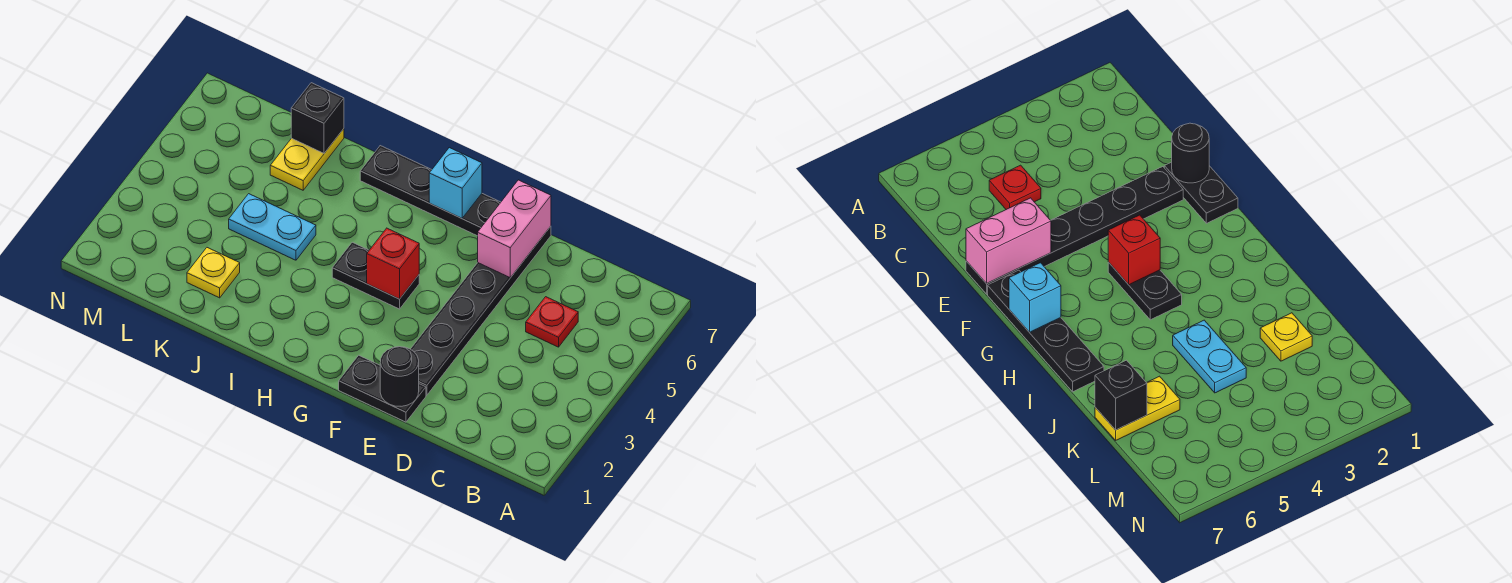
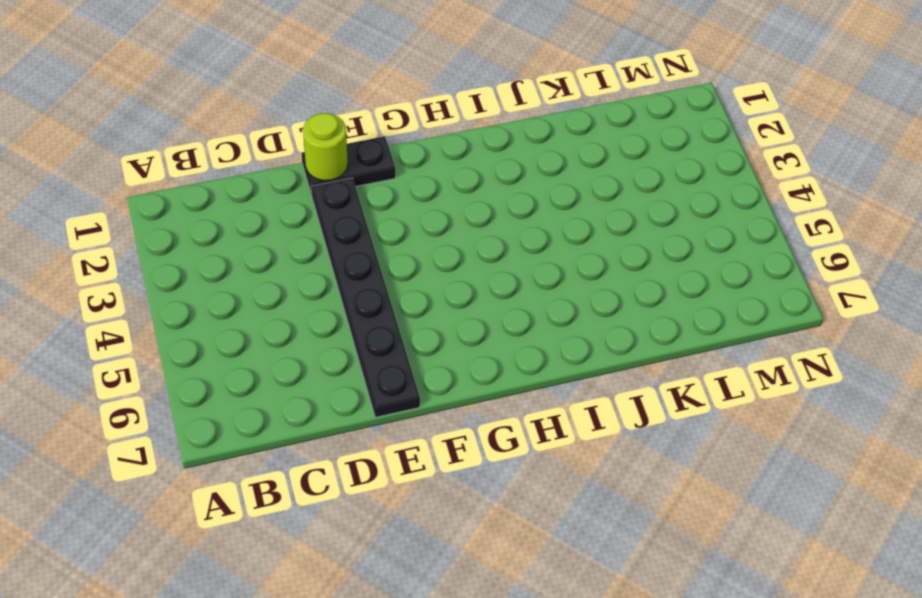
lime round brick E1 level 2 -> black round brick E1 level 2
none -> red plate C5 level 1
none -> black plate F7:I7 level 1
none -> black plate G4:H4 level 1

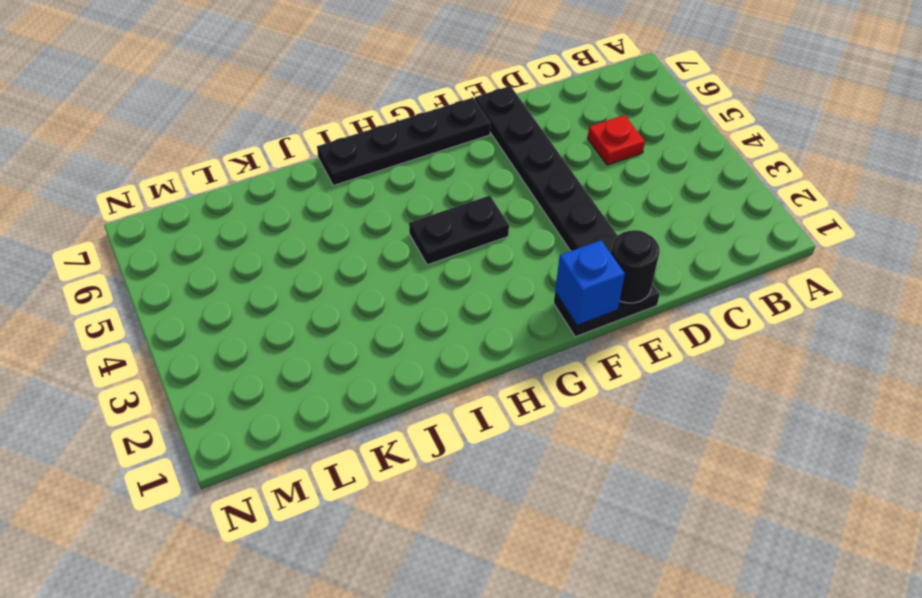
blue brick F1 level 2 -> none
none -> cyan plate J4:K4 level 1
none -> yellow plate K2 level 1
none -> yellow plate K6:K7 level 1

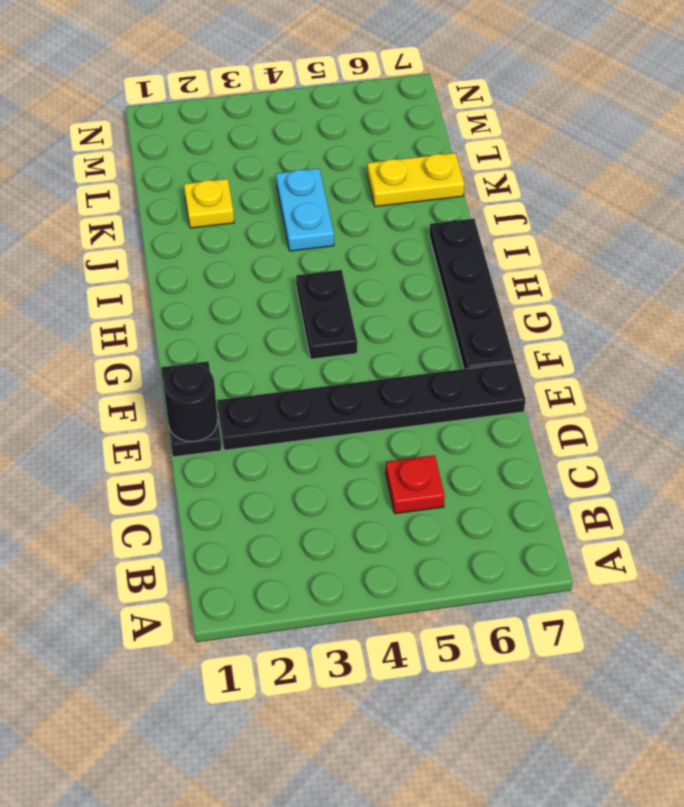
none -> pink brick E6:E7 level 2
none -> red brick G4 level 2
none -> cyan brick G7 level 2

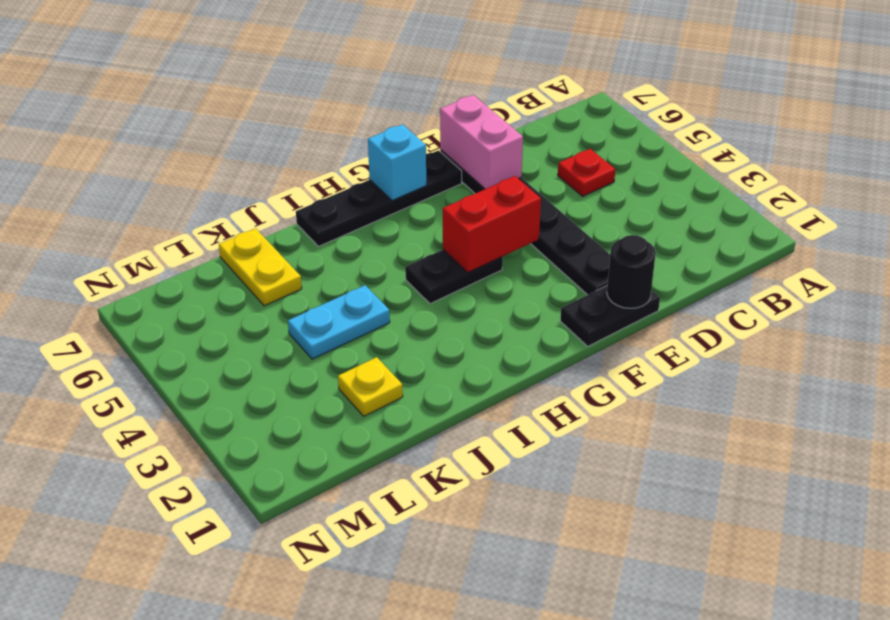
red brick F4:G4 level 2 -> red brick G4 level 2
none -> black brick K7 level 2

